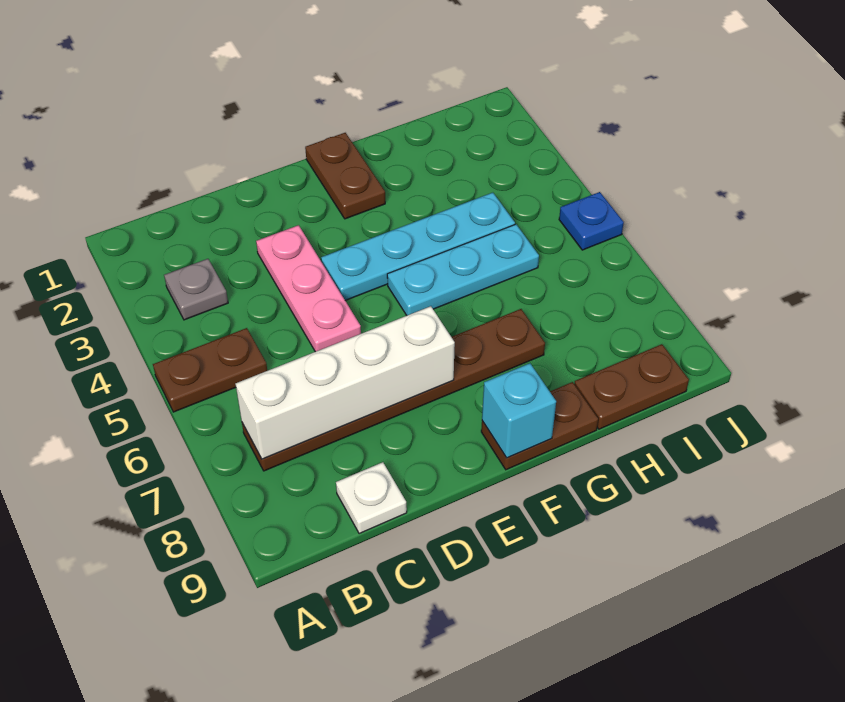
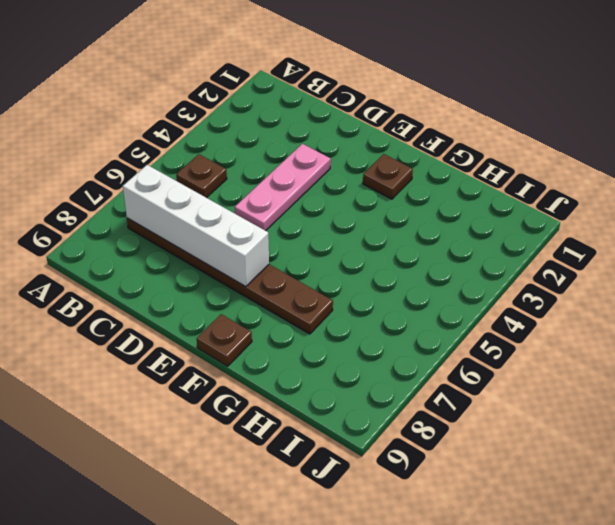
brown plate B5 level 1 -> brown plate A5:B5 level 1
brown plate F2 level 1 -> brown plate F1:F2 level 1
brown plate F9 level 1 -> brown plate F9:G9 level 1
none -> grey plate B3 level 1
none -> white plate C9 level 1
none -> cyan plate E4:H4 level 1

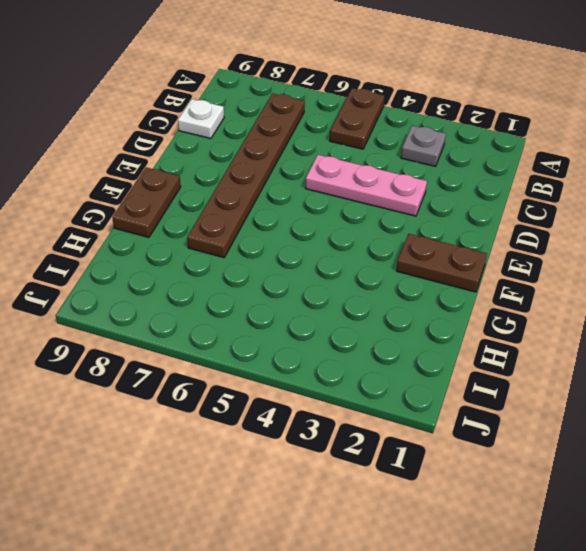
none -> cyan plate E4:H4 level 1
none -> cyan plate F5:H5 level 1
none -> brown plate H9:I9 level 1

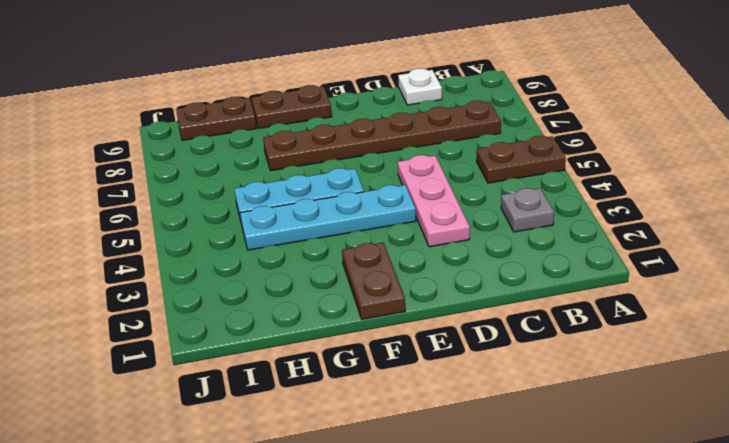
none -> blue plate J5 level 1
none -> white brick B7:E7 level 2
none -> cyan brick F9 level 2

